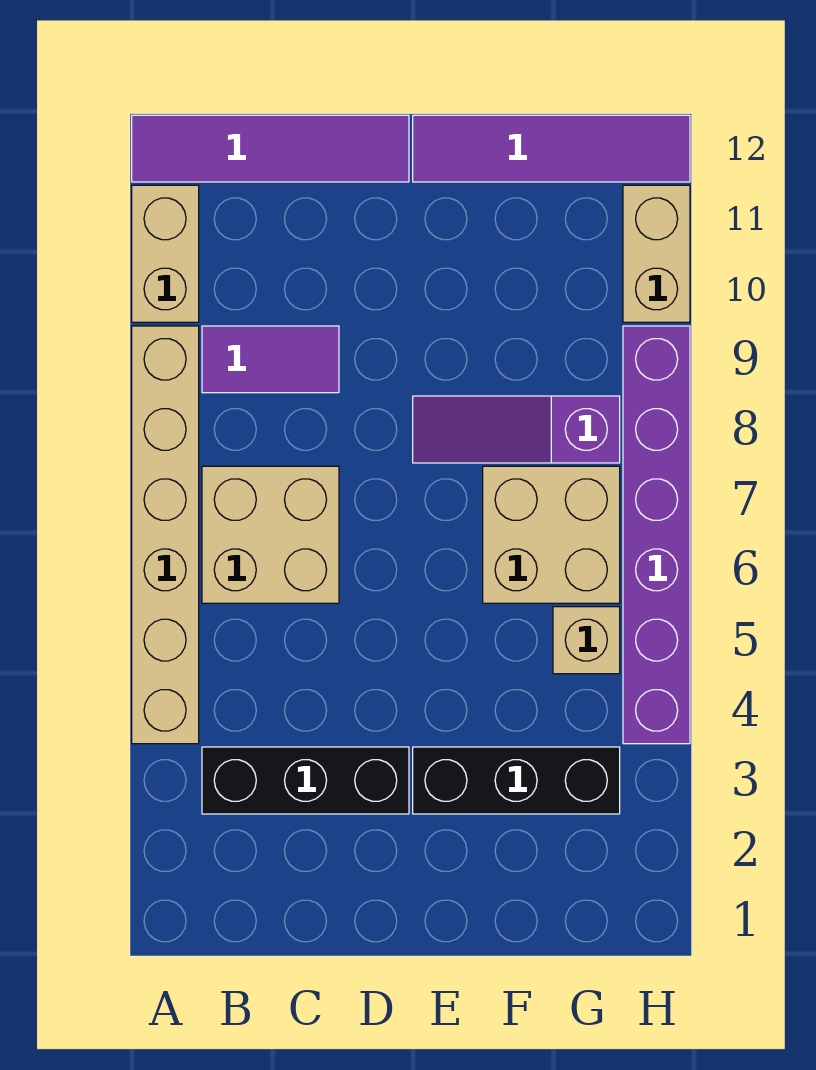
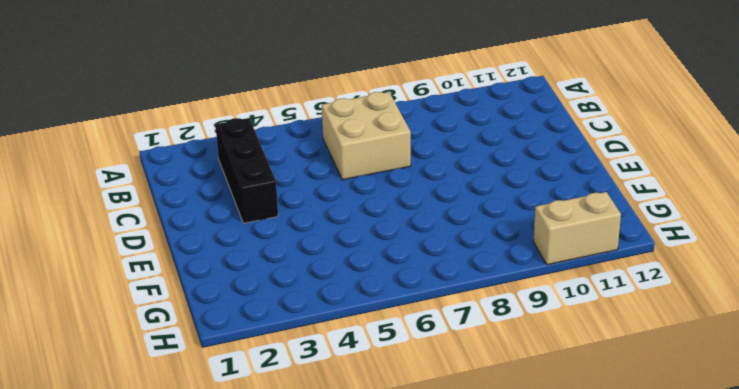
none -> tan brick A4:A9 level 1
none -> tan brick A10:A11 level 1
none -> purple tile A12:D12 level 1

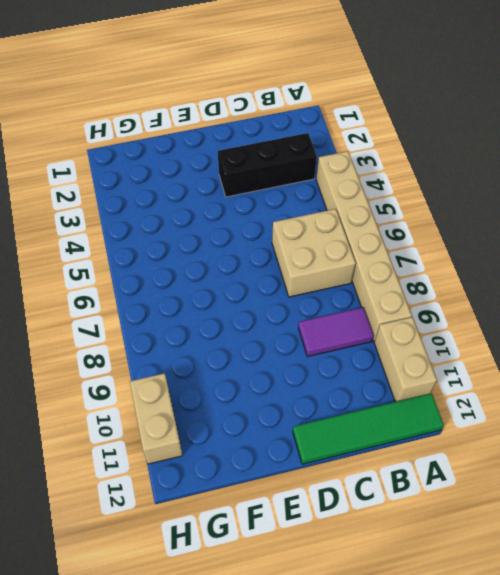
green tile A12:D12 level 1 -> purple tile A12:D12 level 1
none -> black brick E3:G3 level 1
none -> purple slope E8:G8 level 1 top G
none -> purple tile E12:H12 level 1

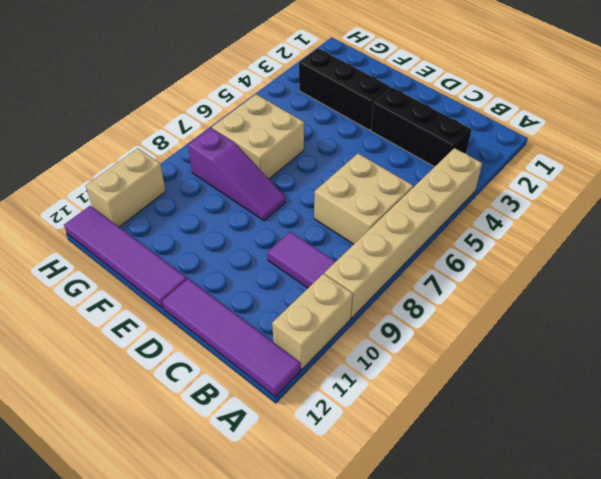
none -> tan brick G5 level 1
none -> purple brick H4:H9 level 1

